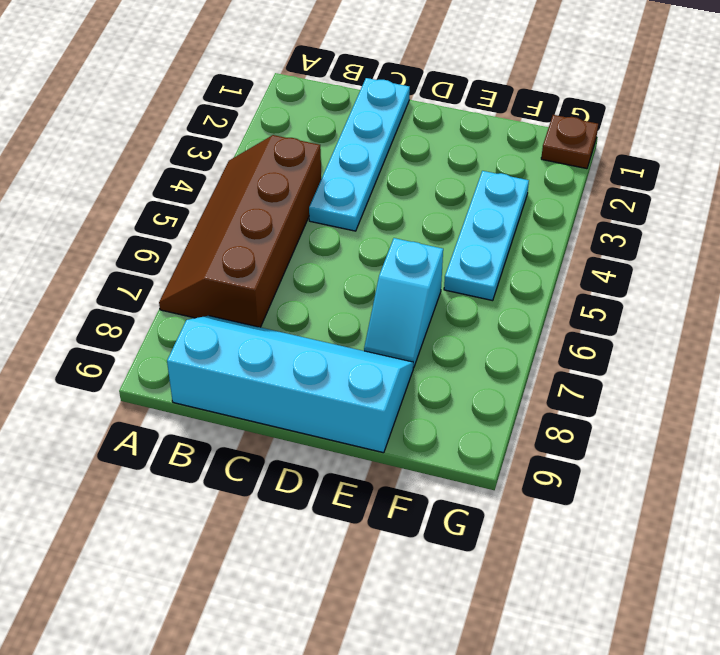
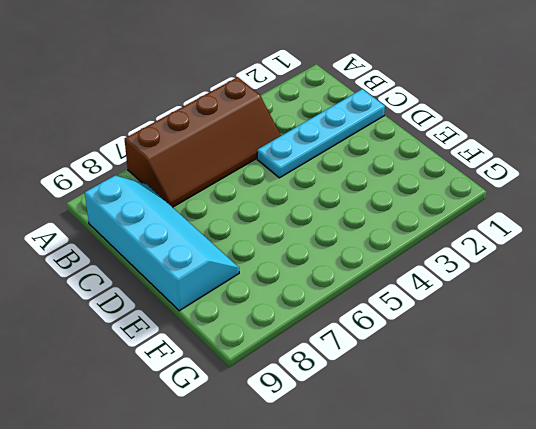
brown slope A4:B7 level 1 top A -> brown slope A4:B7 level 1 top B
none -> cyan slope E6:E7 level 1 top 6
none -> cyan plate F3:F5 level 1

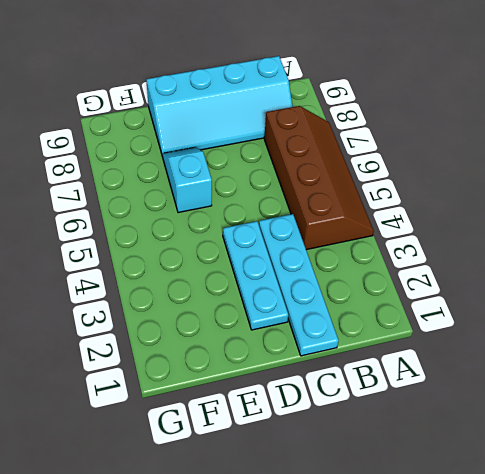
cyan plate D2:D4 level 1 -> cyan plate F3:F5 level 1
none -> brown plate G1 level 1

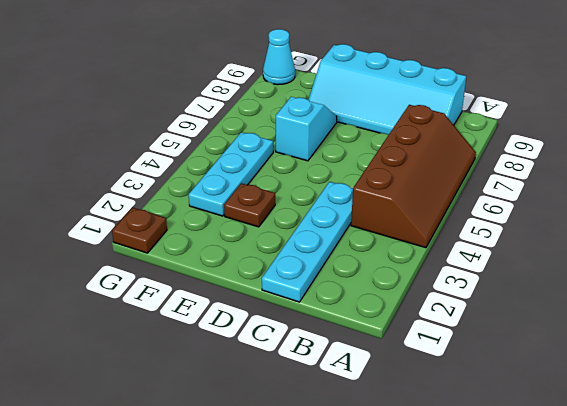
brown plate E3 level 1 -> none
cyan cone G9 level 1 -> none

